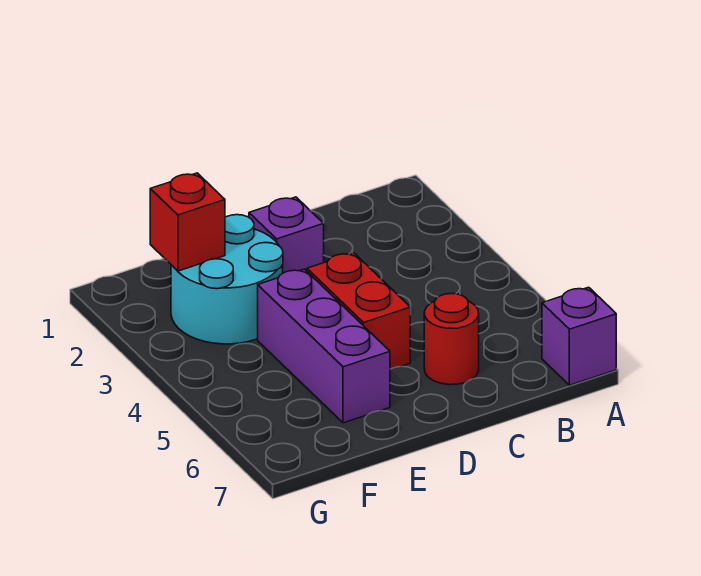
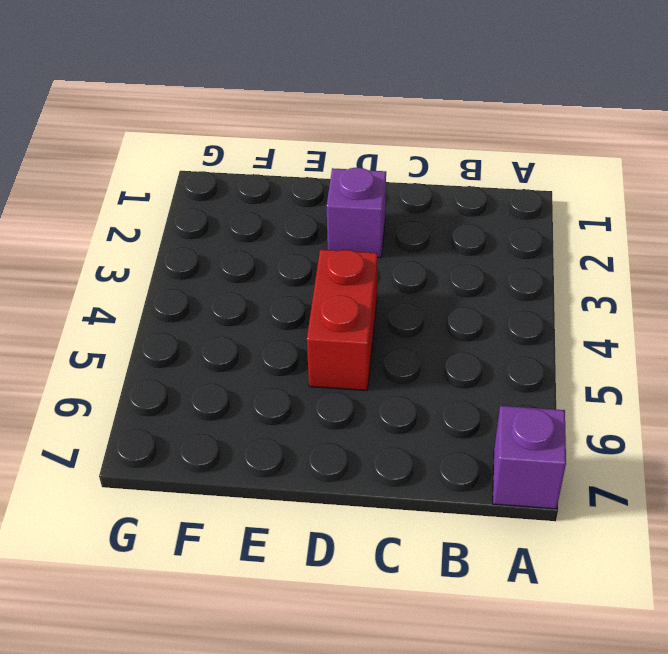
none -> red round brick C6 level 1
none -> cyan round brick E2:F3 level 1

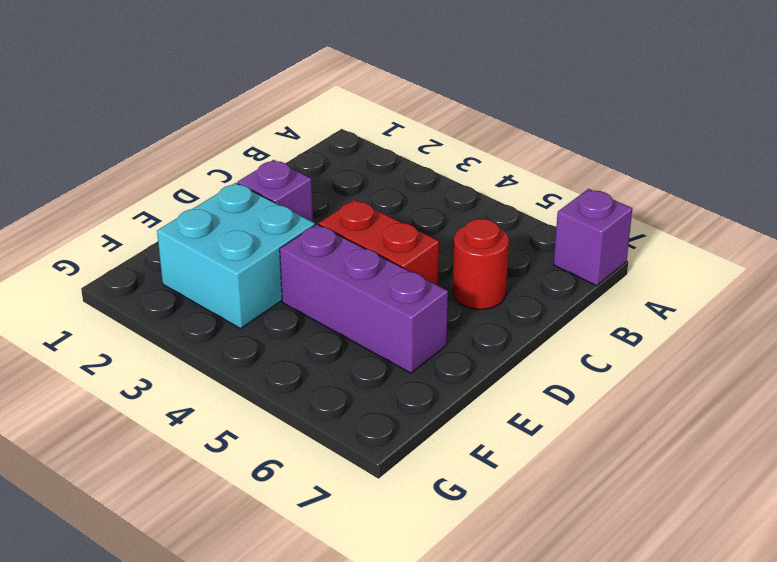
cyan brick E2:F3 level 1 -> cyan round brick E2:F3 level 1
none -> red brick F2 level 2

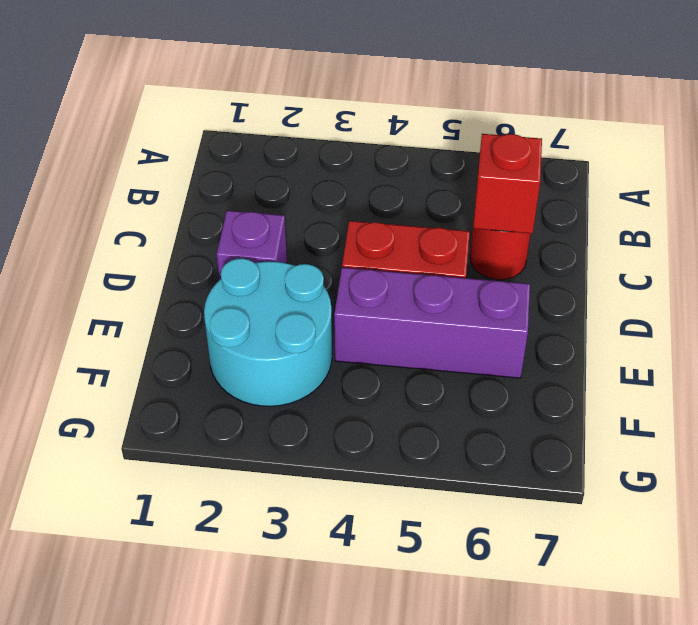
red brick C6 level 2 -> red brick F2 level 2
none -> purple brick A7 level 1

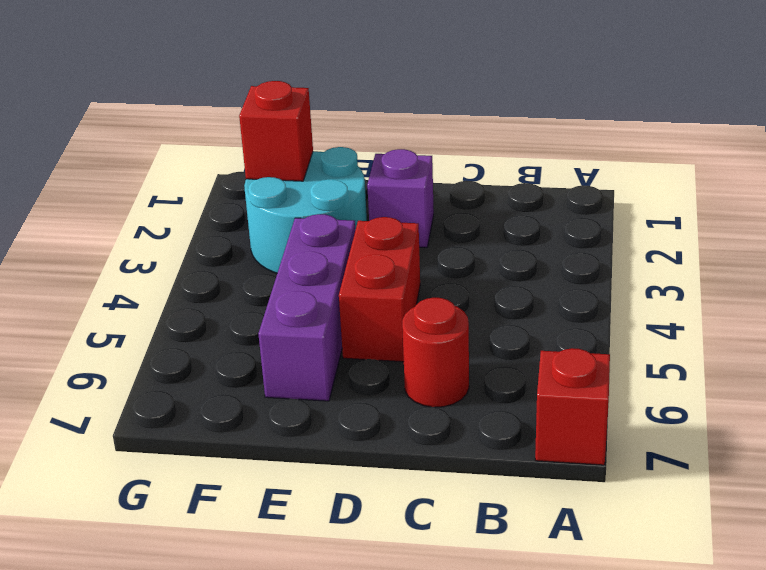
red brick A7 level 1 -> purple brick A7 level 1

